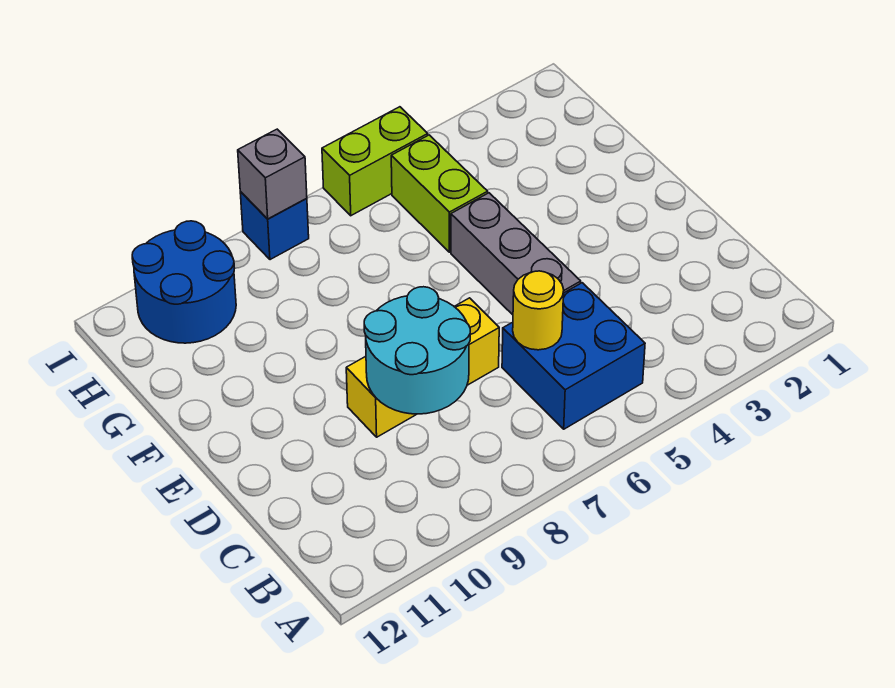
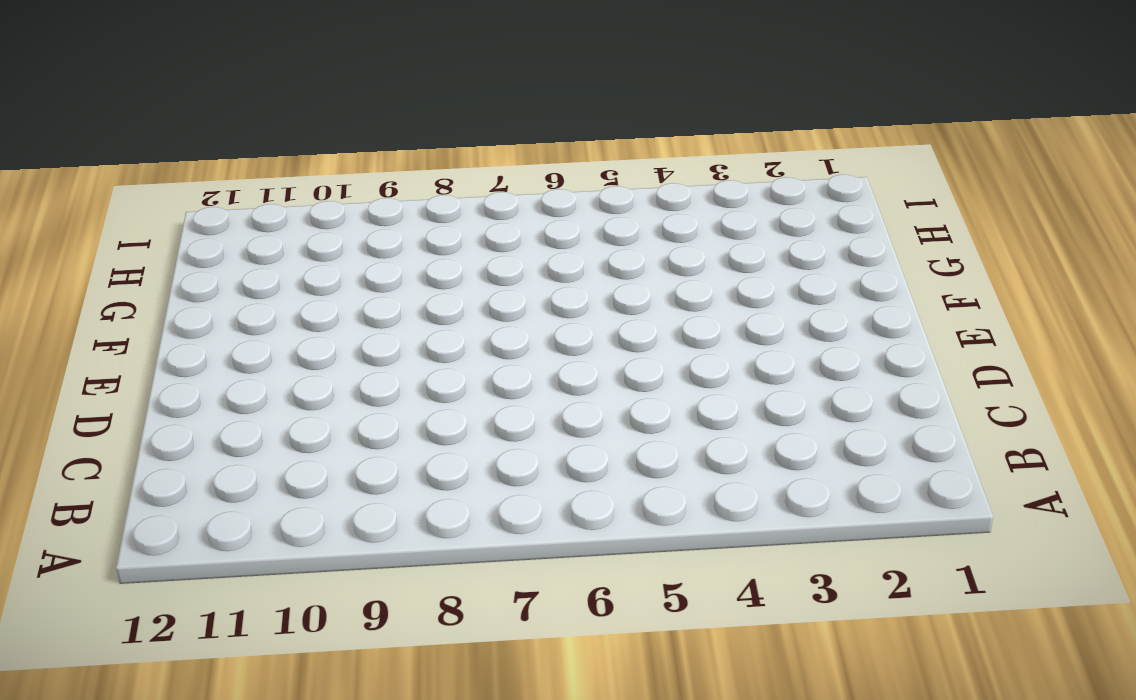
none -> blue brick B5:C6 level 1
none -> grey brick D5:F5 level 1

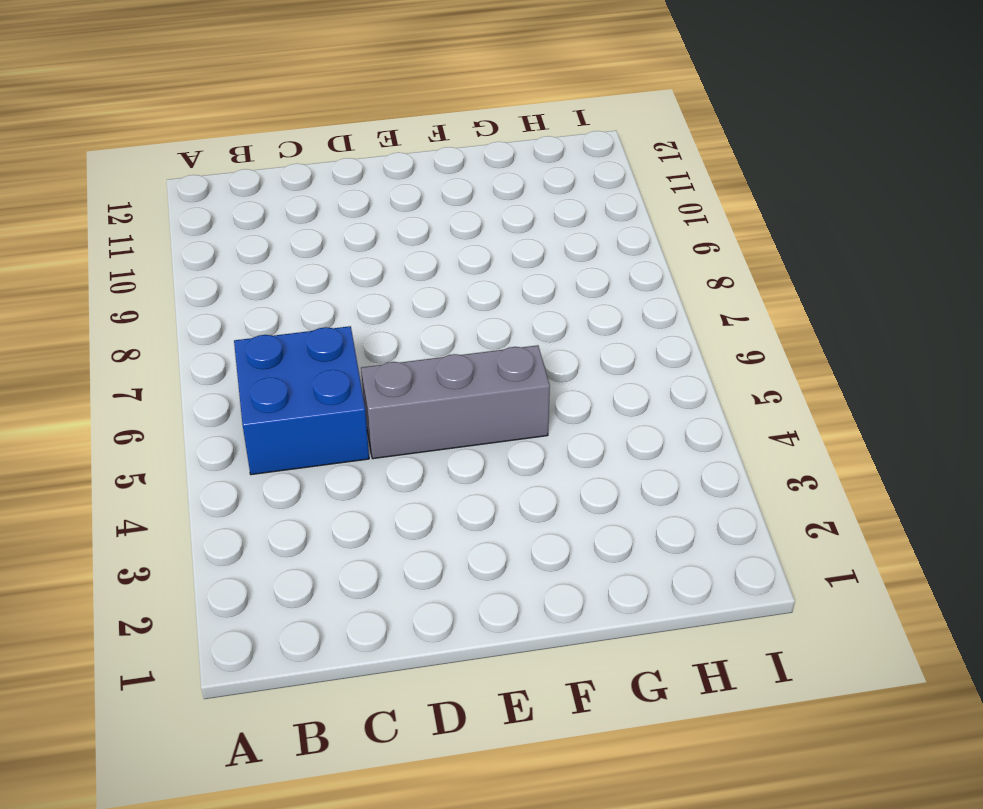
none -> yellow brick D7:D9 level 1
none -> lime brick G5:H5 level 1

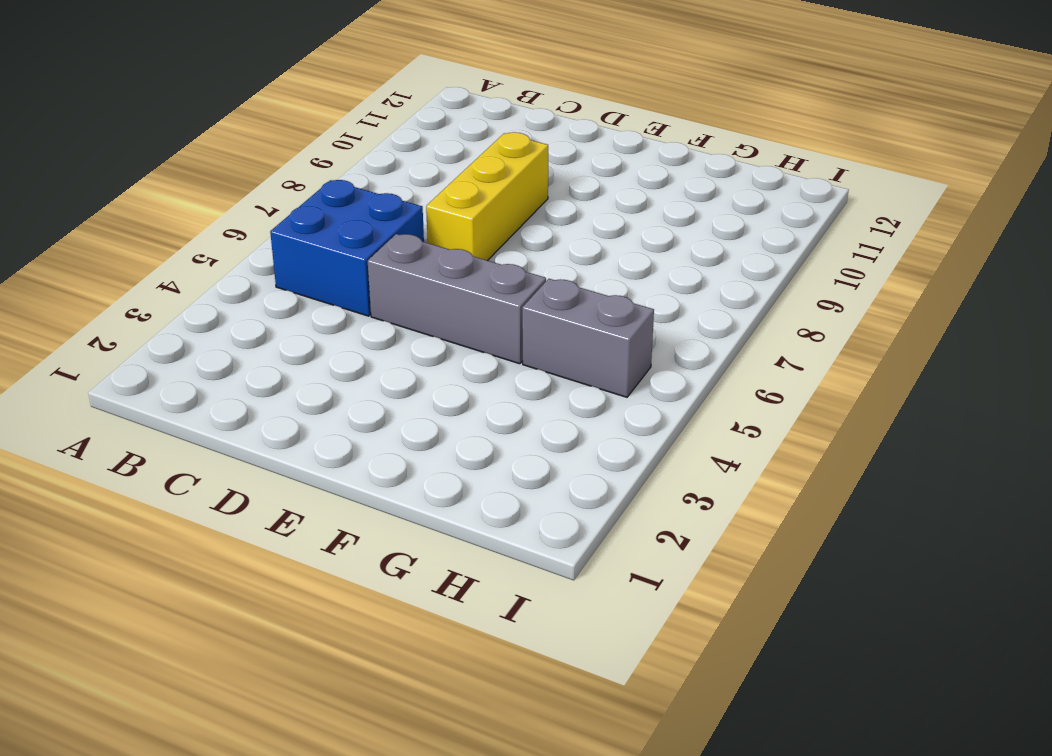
grey brick G5:H5 level 1 -> lime brick G5:H5 level 1
none -> blue round brick H10:I11 level 1
none -> lime brick I5:I6 level 1

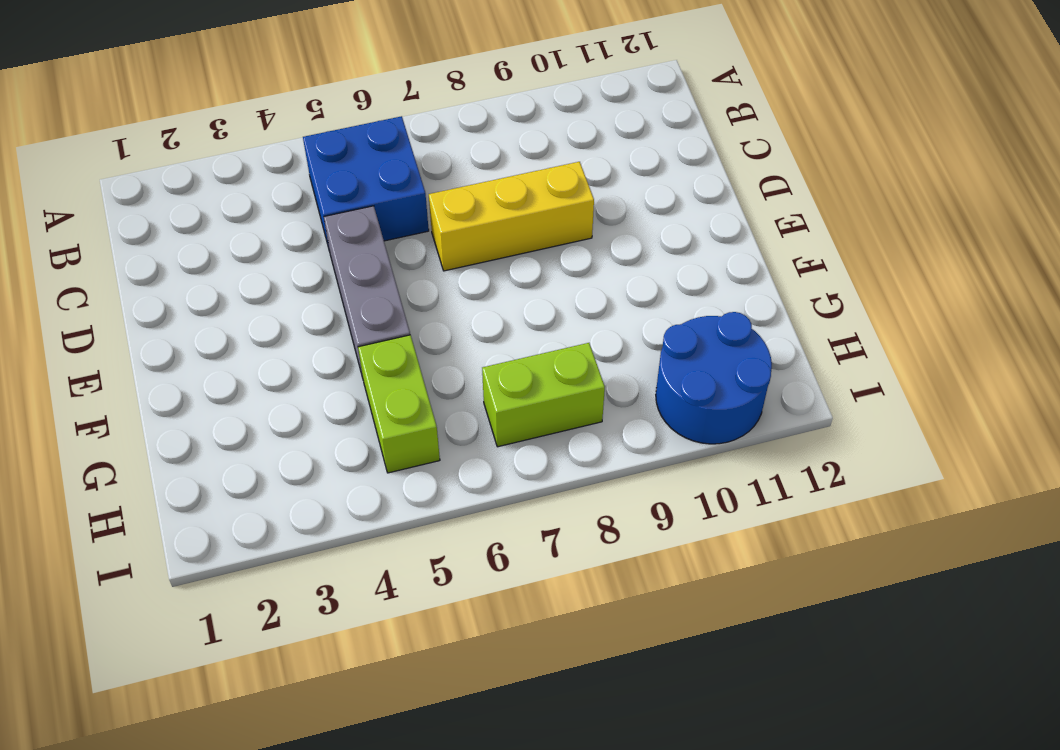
lime brick H7:H8 level 1 -> lime brick I5:I6 level 1
none -> blue brick I8 level 1
none -> yellow round brick C6 level 2

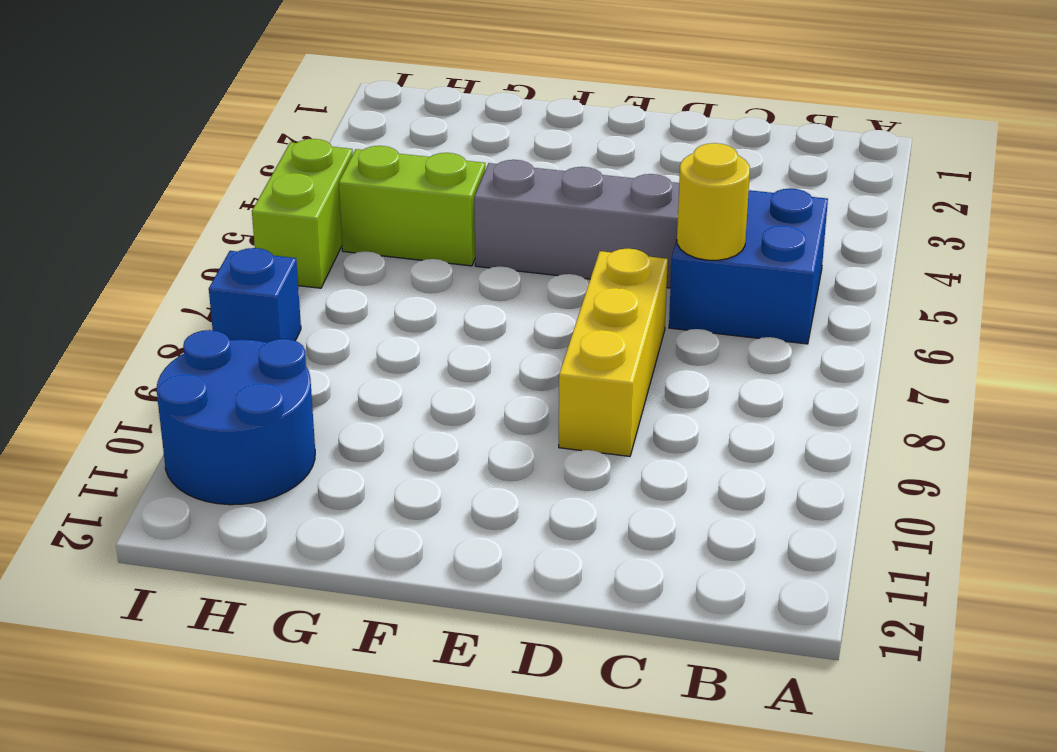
none -> cyan round brick C8:D9 level 2
none -> grey brick I8 level 2

